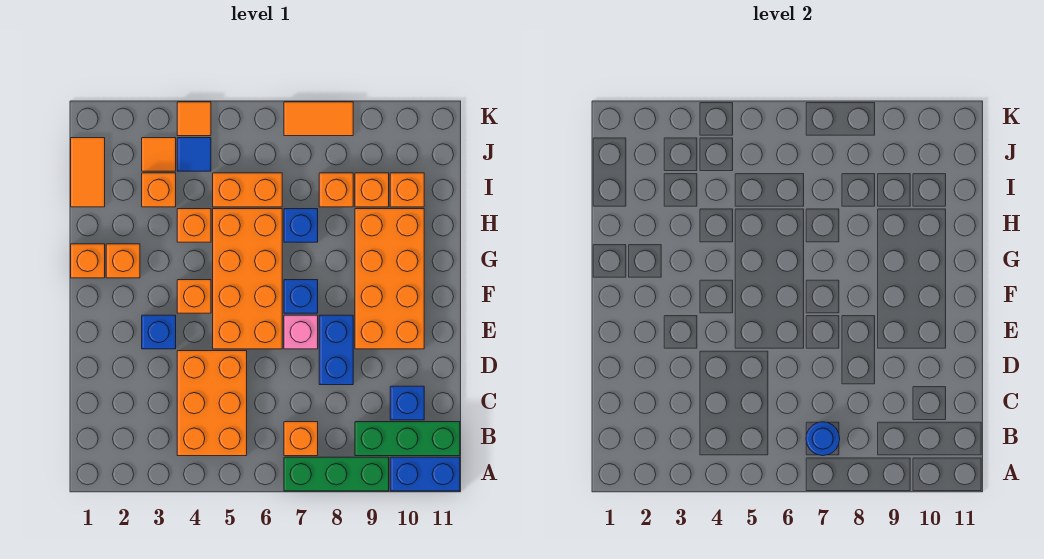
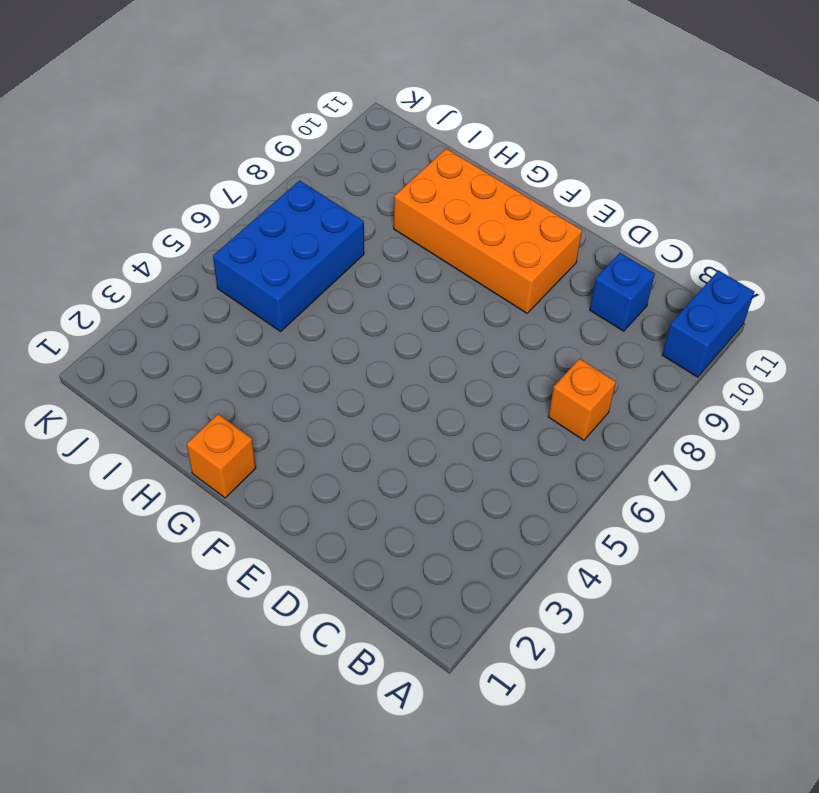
blue brick I5:J7 level 1 -> orange brick I5:I6 level 1
none -> green brick A7:A9 level 1
none -> orange brick B4:D5 level 1
none -> green brick B9:B11 level 1

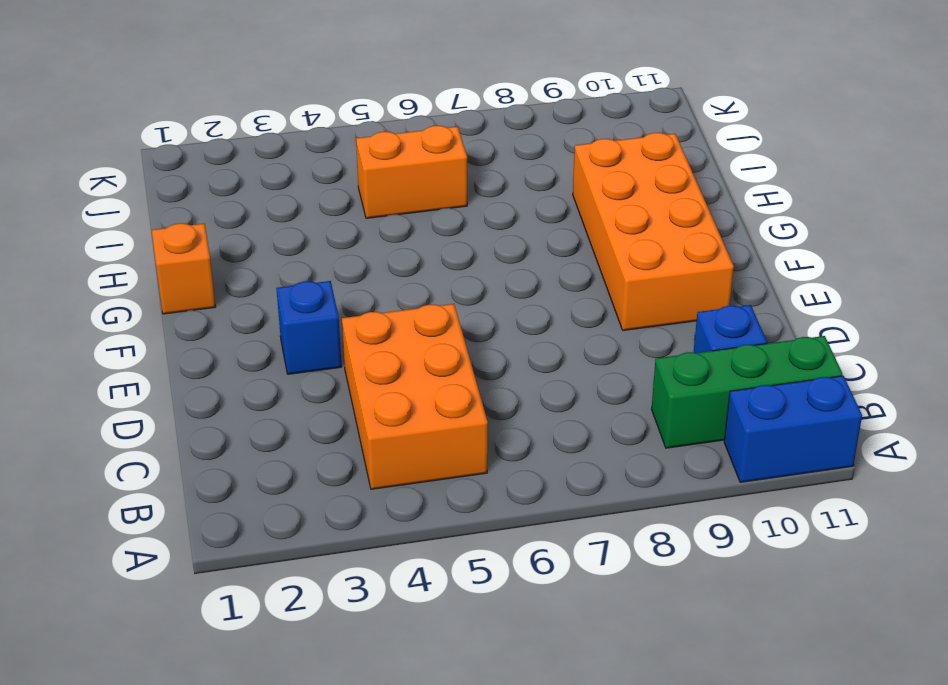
none -> green brick A7:A9 level 1
none -> orange brick B7 level 1
none -> blue brick D8:E8 level 1

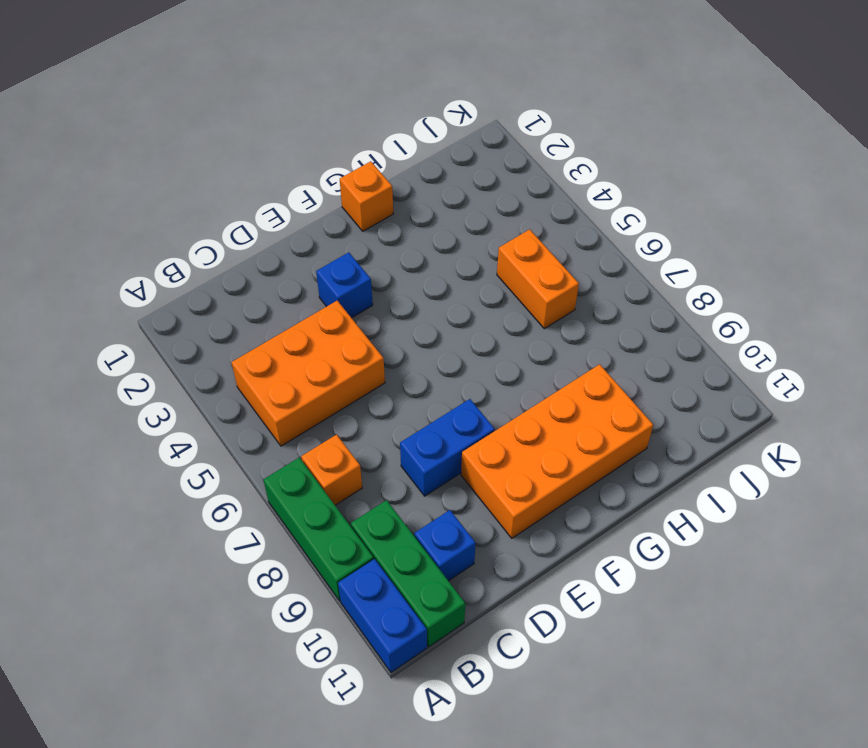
none -> orange brick E5:H6 level 1
none -> pink brick E7 level 1
none -> orange brick F4 level 1

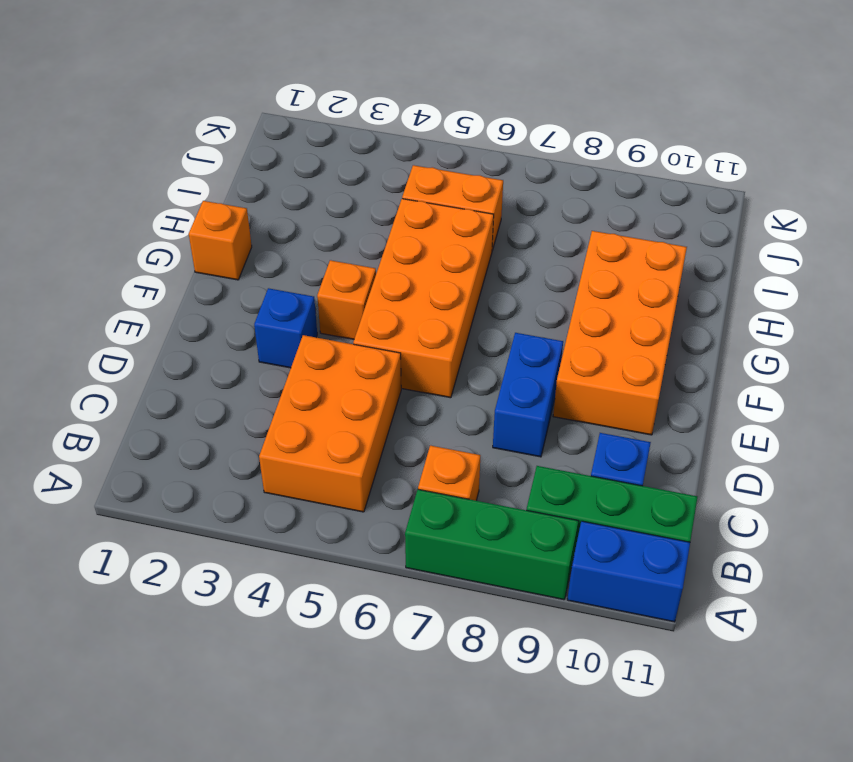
none -> pink brick E7 level 1
none -> blue brick F7 level 1
none -> orange brick G2 level 1

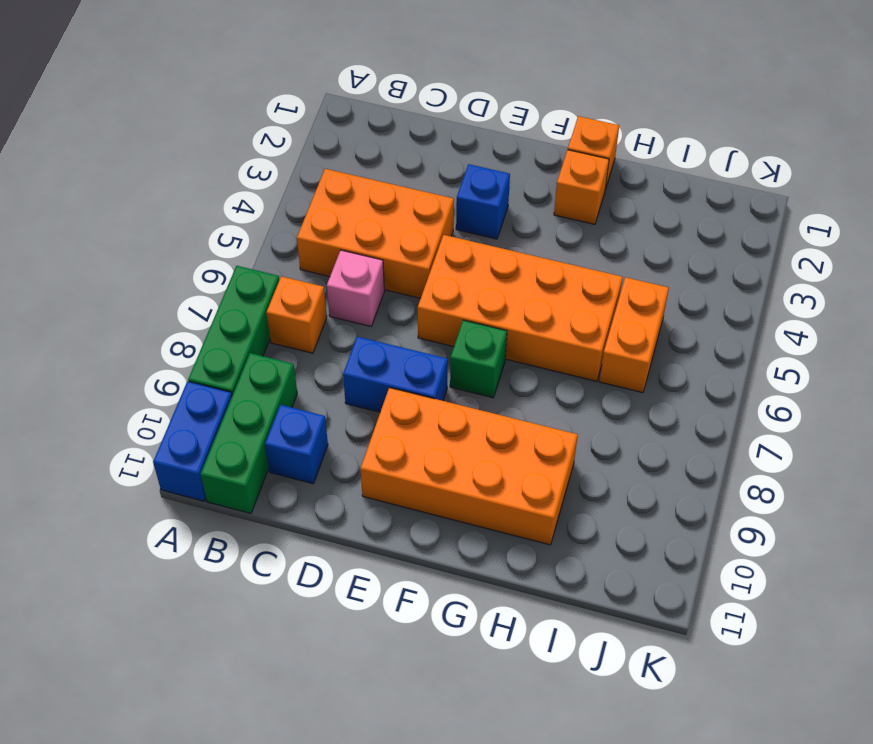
pink brick C6 level 1 -> pink brick E7 level 1
green brick F7 level 1 -> blue brick F7 level 1
none -> orange brick F4 level 1
none -> orange brick H4 level 1
none -> blue brick H7 level 1

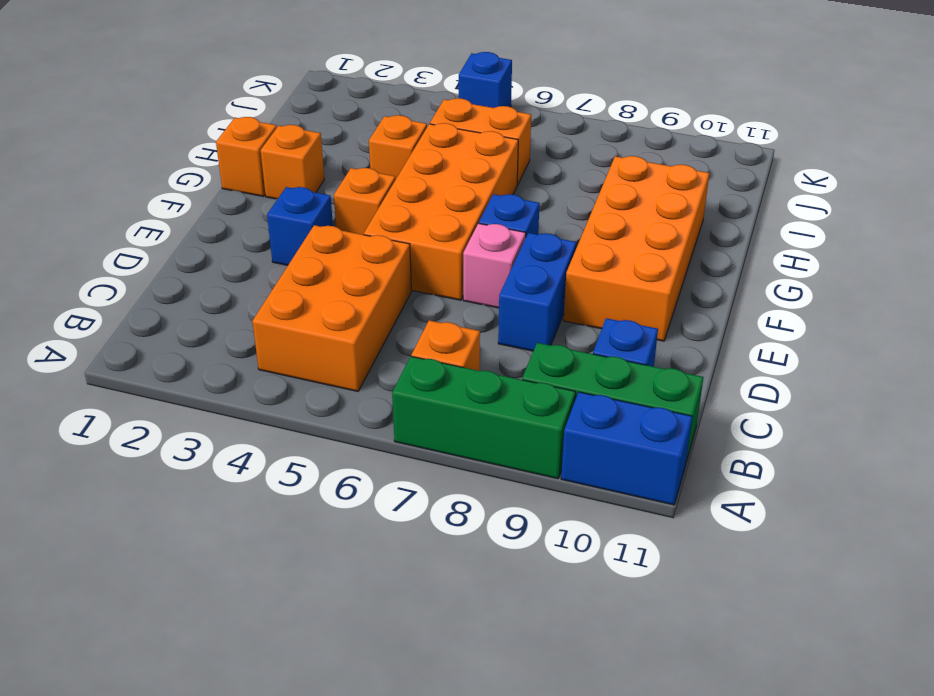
blue brick K5 level 1 -> blue brick H7 level 1
none -> orange tile I1:J1 level 1
none -> orange brick I3 level 1
none -> orange brick I8 level 1

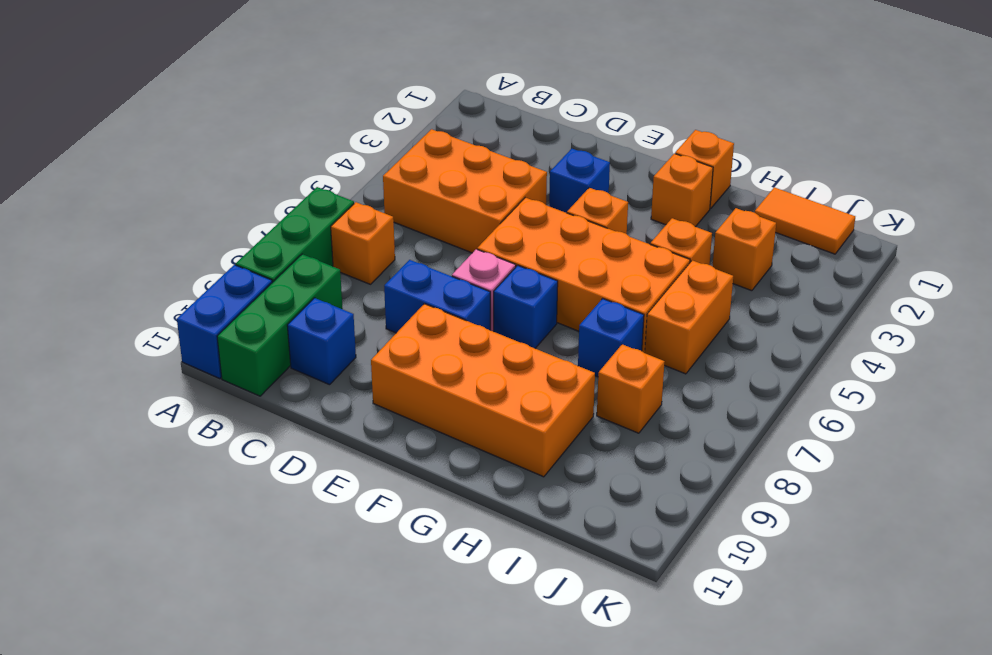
none -> orange brick I9 level 1
none -> orange brick I10 level 1
none -> orange tile J3 level 1

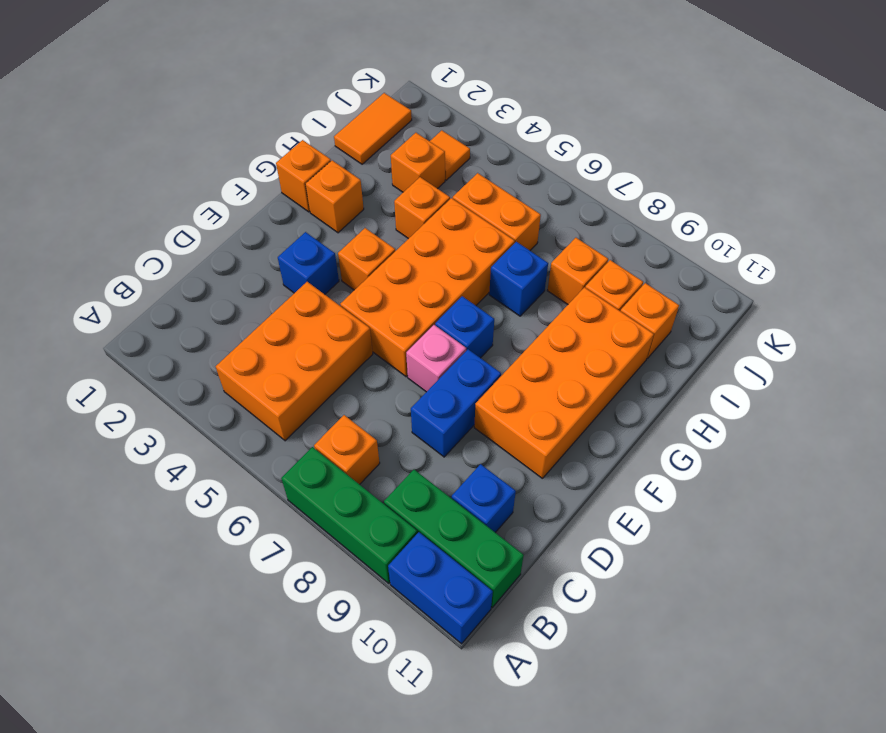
none -> blue tile J4 level 1
none -> orange tile K4 level 1
none -> orange tile K7:K8 level 1

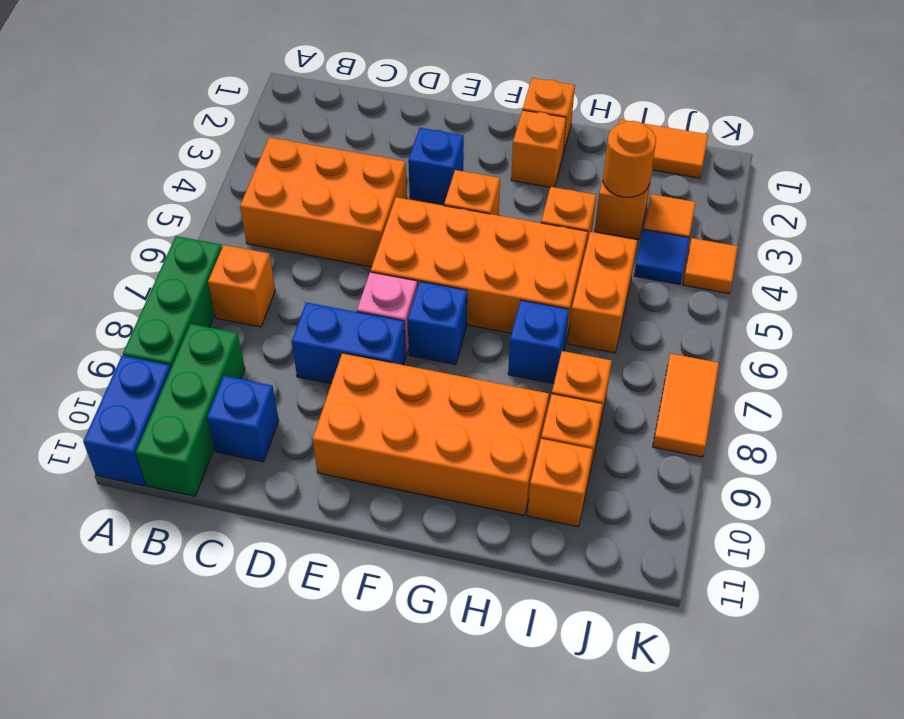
orange round brick I3 level 2 -> none
none -> blue round brick B7 level 2

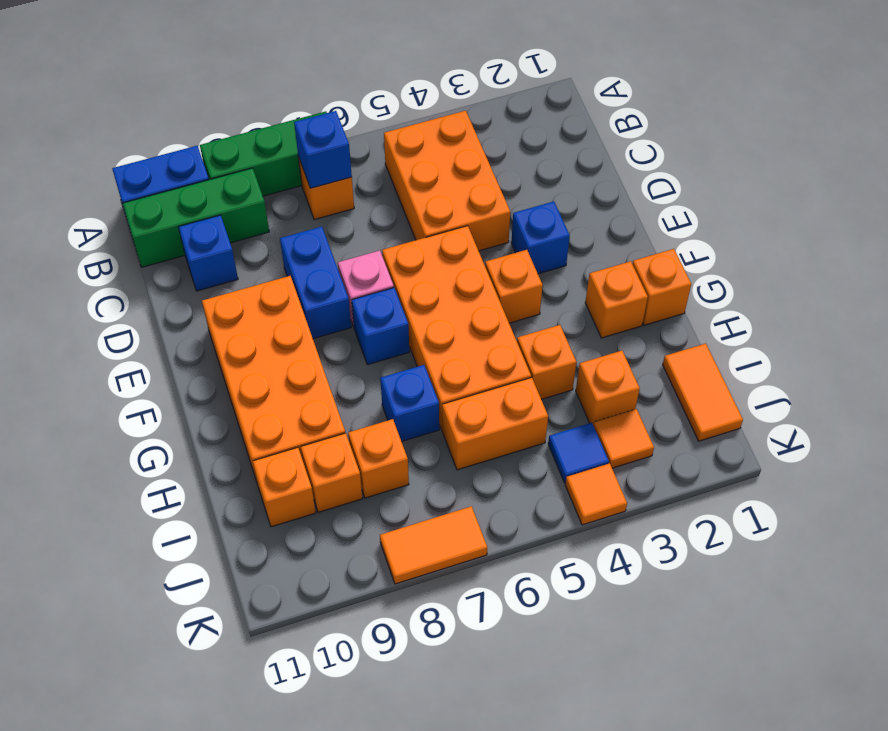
blue brick B7 level 2 -> blue round brick B7 level 2

